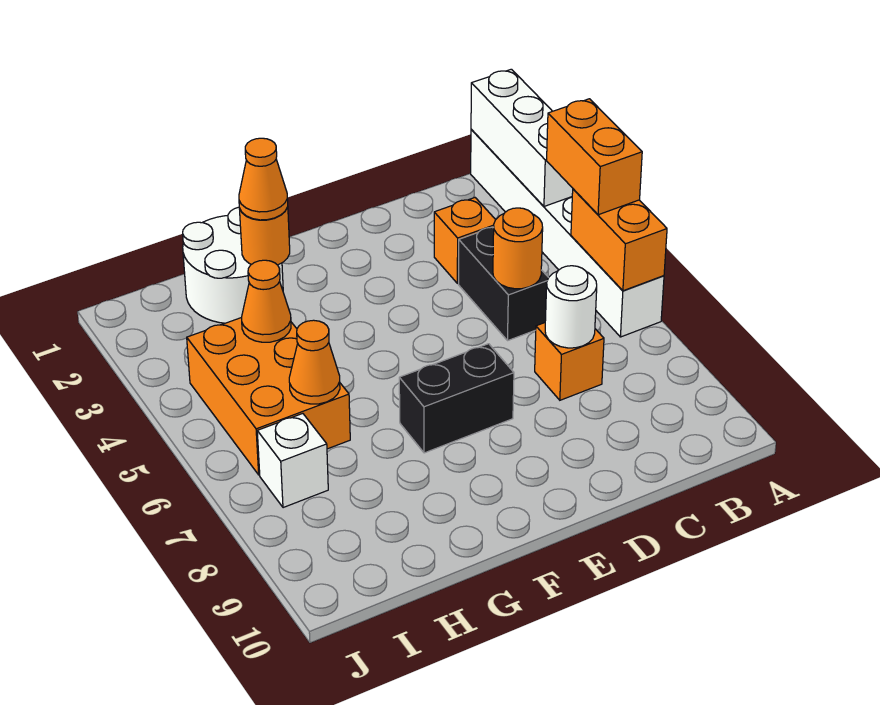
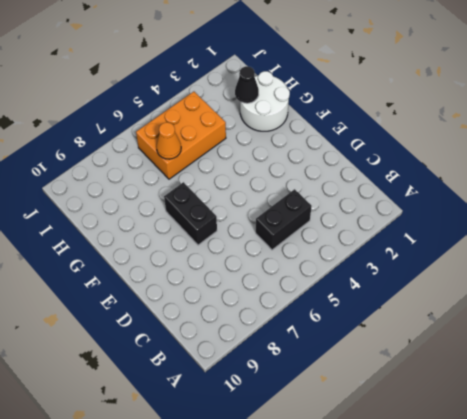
black cone H2 level 2 -> none
none -> white brick A1:A6 level 1
none -> orange brick C3 level 1
none -> orange brick C7 level 1

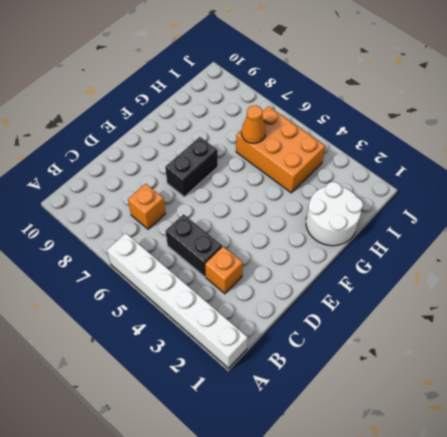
none -> white brick I7 level 1
none -> white brick A1:A3 level 2
none -> orange brick A5:A6 level 2

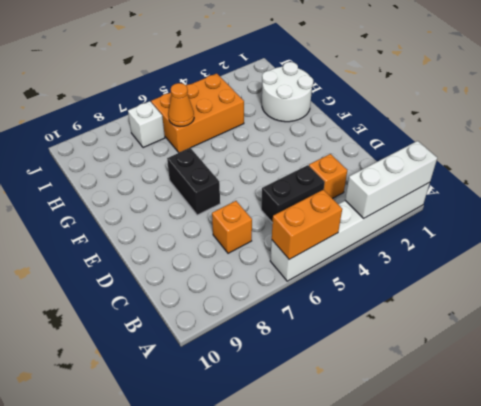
none -> orange round brick C5 level 2
none -> white round brick C7 level 2
none -> orange round brick G2 level 2

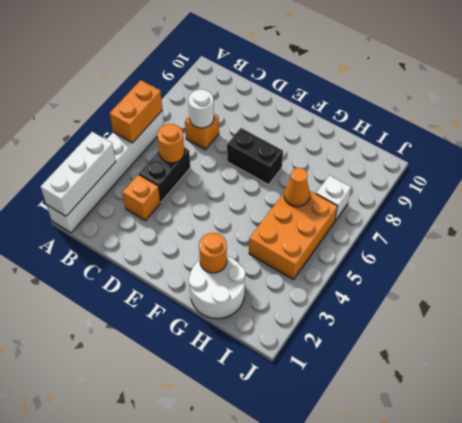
none -> orange cone H4 level 2
none -> orange brick A4:A5 level 3
none -> orange cone G2 level 3

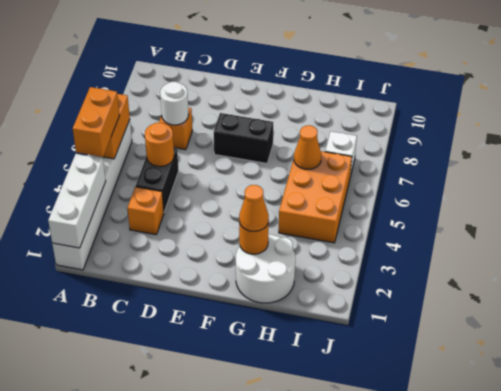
none -> orange cone H4 level 2

